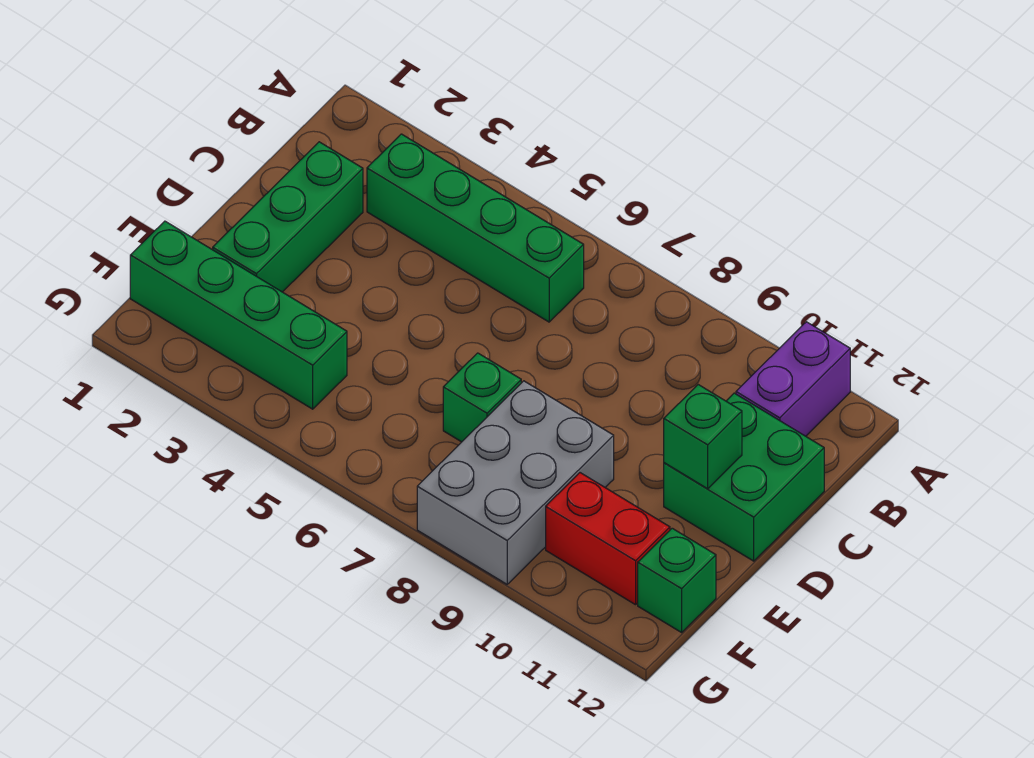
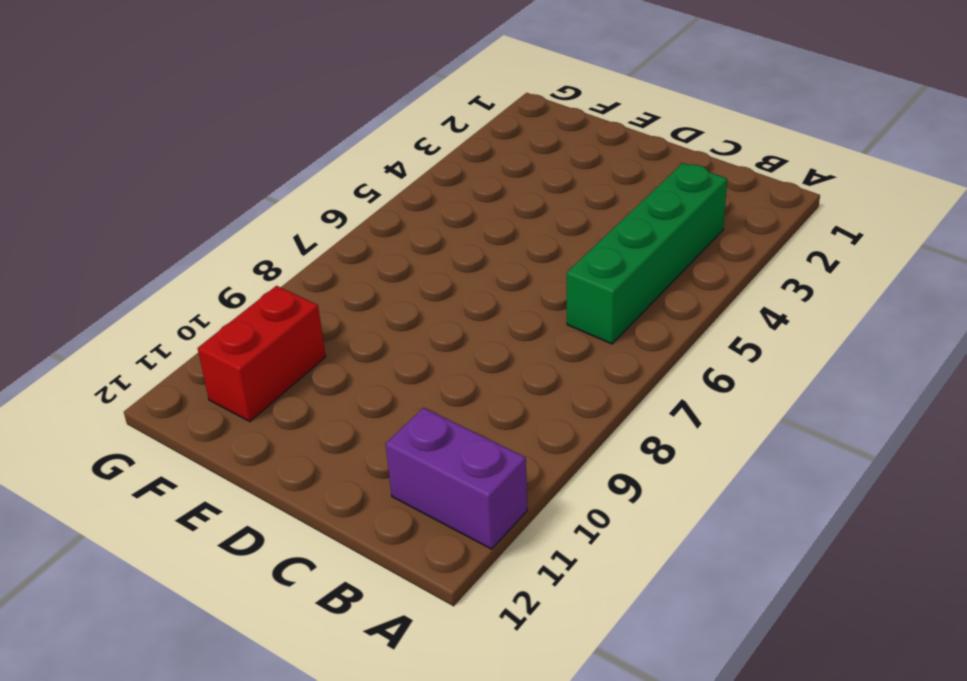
none -> green brick C2:E2 level 1
none -> green brick C11:D12 level 1

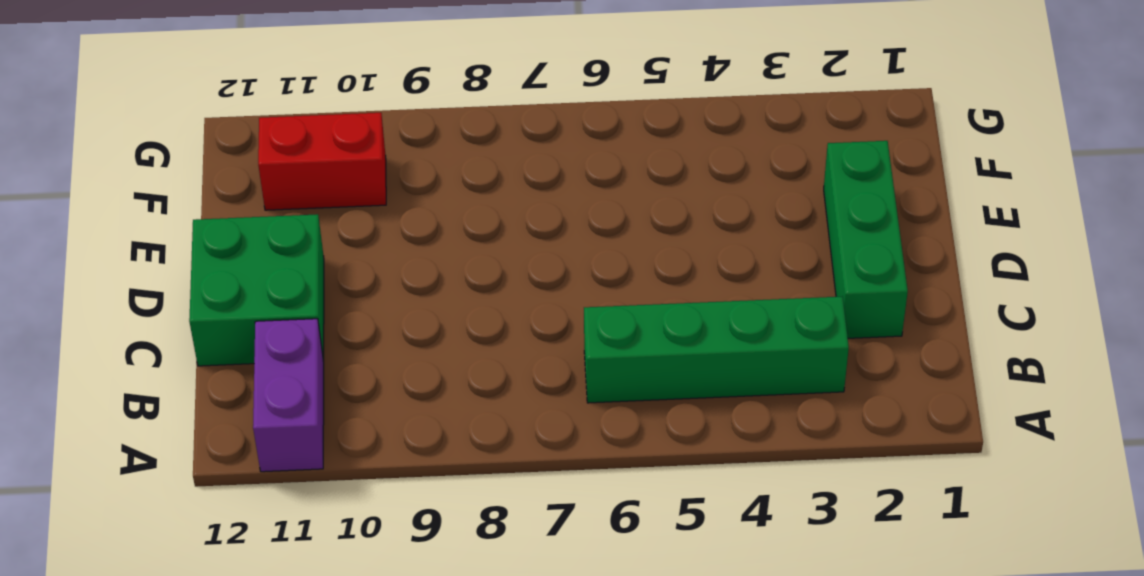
none -> green brick E7 level 1
none -> grey brick E8:G9 level 1

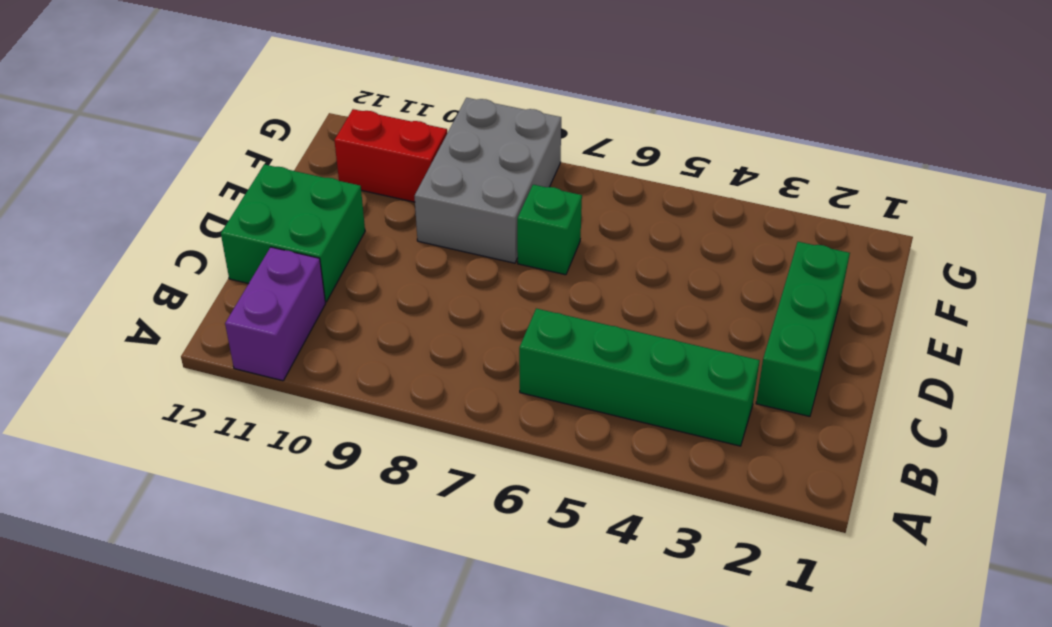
none -> green brick F1:F4 level 1
none -> green brick F12 level 1

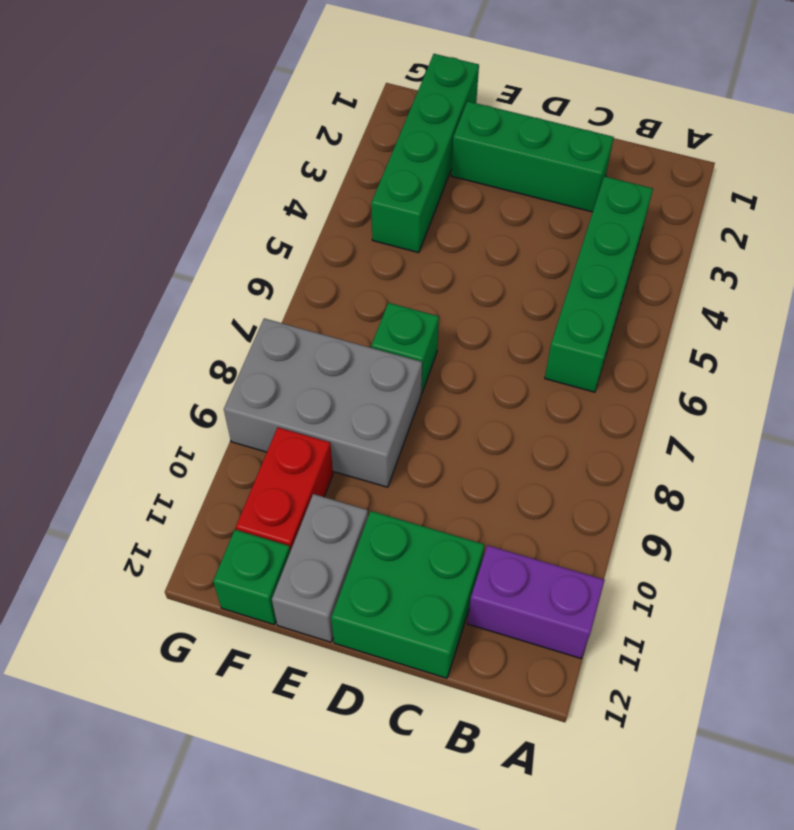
grey brick E11:E12 level 1 -> none
none -> green brick D11 level 2

